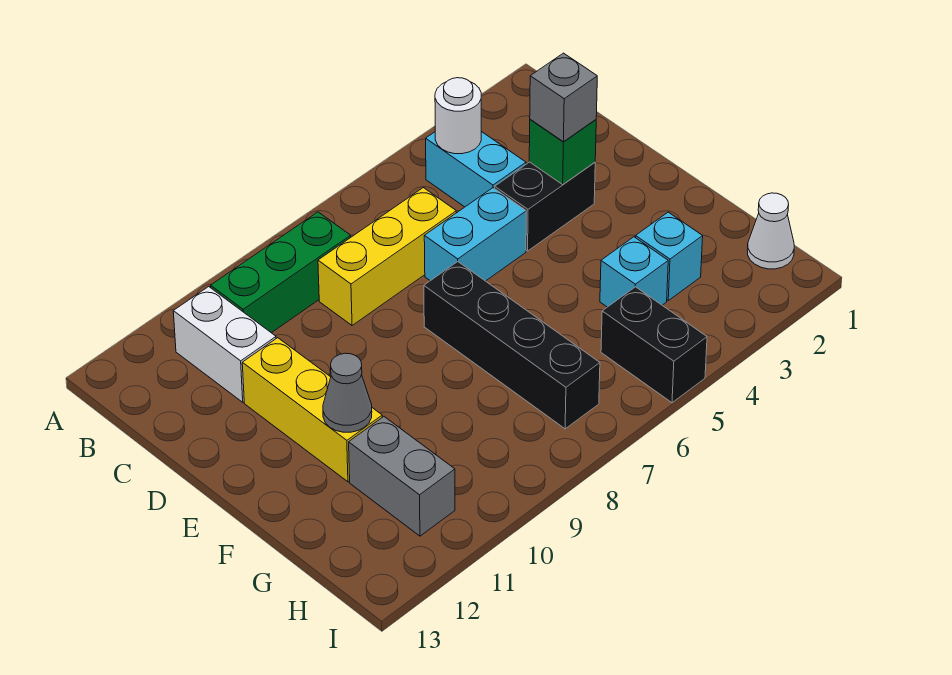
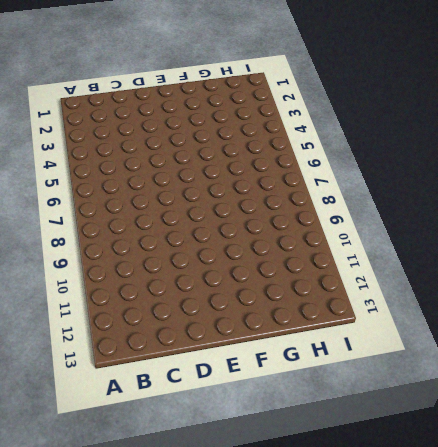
none -> cyan brick B4:C4 level 1
none -> green brick B8:B10 level 1
none -> white brick B11:C11 level 1

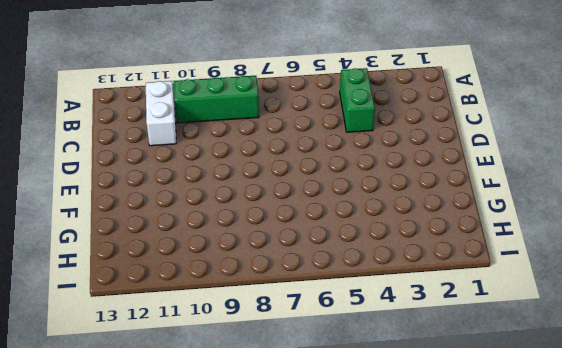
green brick B4:C4 level 1 -> cyan brick B4:C4 level 1
none -> yellow brick C6:C8 level 1
none -> black brick D3:D4 level 1
none -> cyan brick D5:D6 level 1

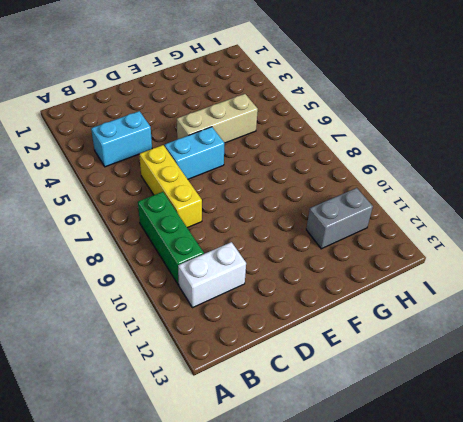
cyan brick D6:E6 level 1 -> cyan brick D5:D6 level 1
tan brick E5:G5 level 1 -> none
none -> black brick D3:D4 level 1
none -> yellow brick D11:F11 level 1
none -> black brick E7:H7 level 1

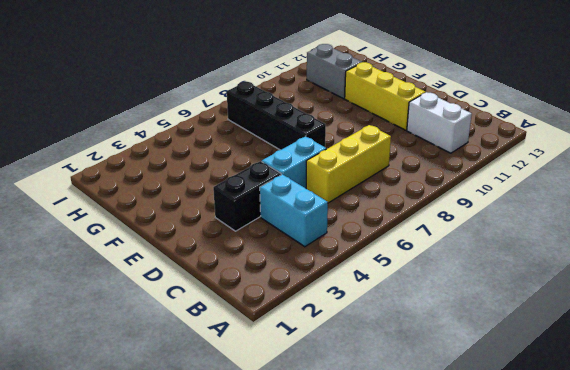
none -> green brick B8:B10 level 1
none -> cyan brick G3 level 1
none -> cyan brick G4 level 1

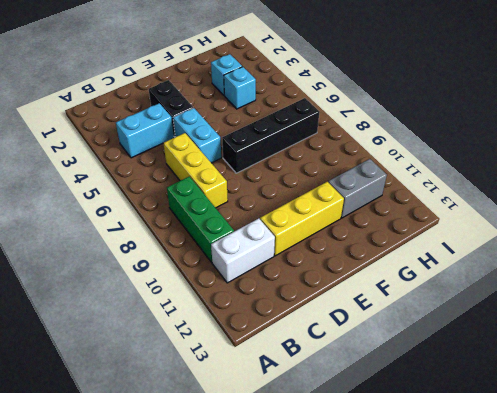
none -> white cone H1 level 1
none -> black brick H5:I5 level 1
none -> white round brick B4 level 2

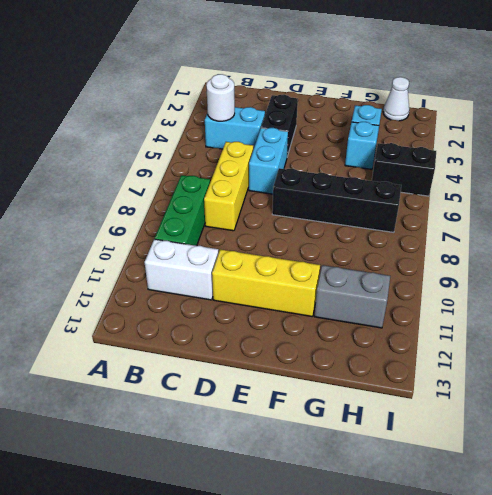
none -> green brick D3 level 2
none -> grey cone F11 level 2
none -> grey brick D3 level 3

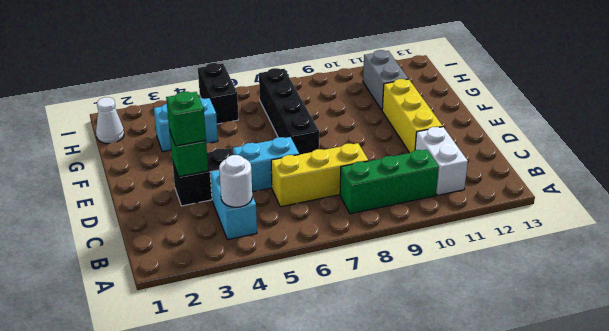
green brick D3 level 3 -> grey brick D3 level 3
none -> grey cone F11 level 2

